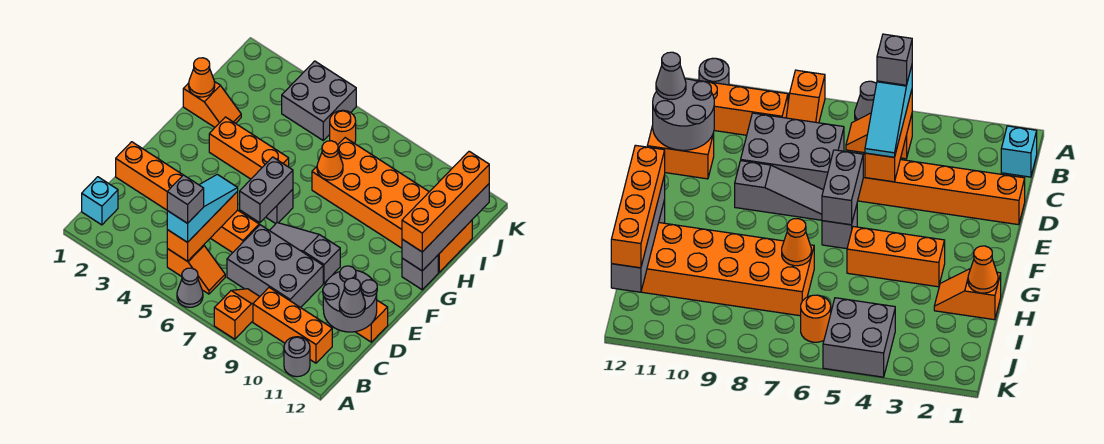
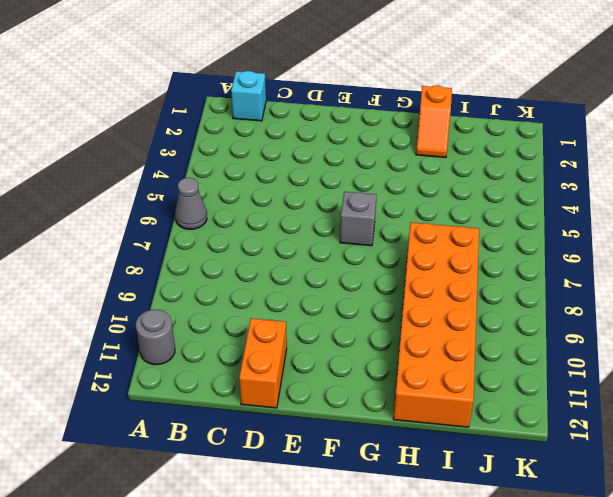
none -> orange slope A8:B8 level 1 top A
none -> orange slope B5:B6 level 1 top 5
none -> orange brick B9:B11 level 1

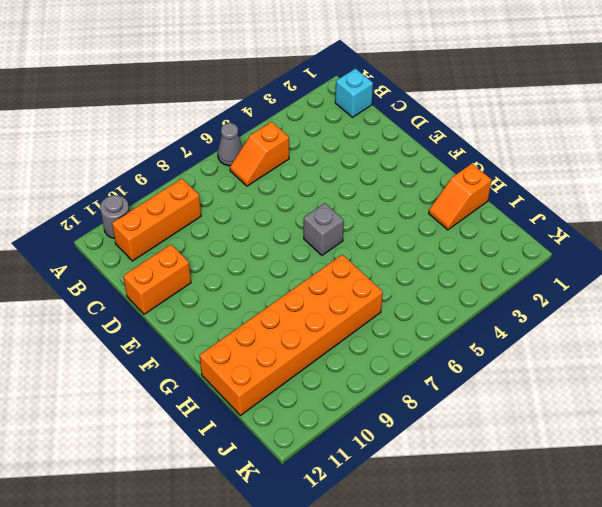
none -> orange slope A8:B8 level 1 top A
none -> grey brick C7:D9 level 1
none -> orange brick D1:D6 level 1

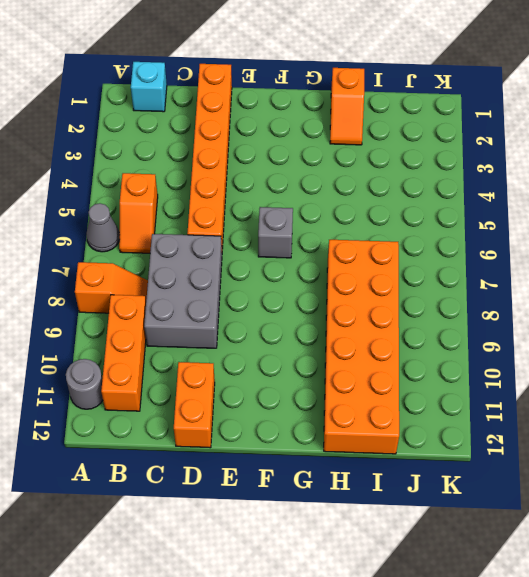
none -> grey slope E7:E9 level 1 top 9
none -> orange brick G3:G5 level 1
none -> grey brick G12 level 1

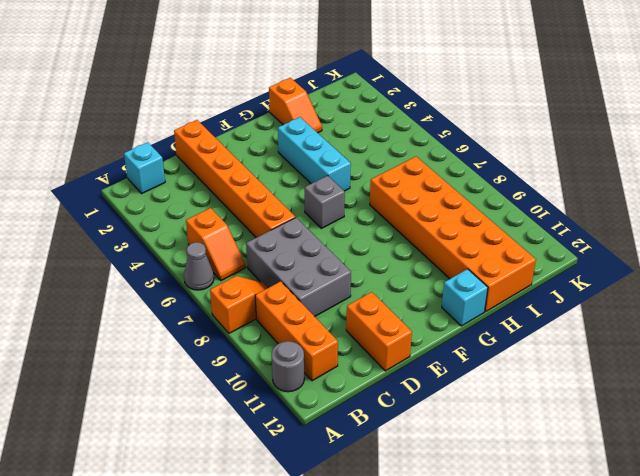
cyan brick G3:G5 level 1 -> orange brick G3:G5 level 1
cyan brick G12 level 1 -> grey brick G12 level 1
none -> grey slope E7:E9 level 1 top 9
none -> grey brick J4:K5 level 1
none -> orange round brick J6 level 1

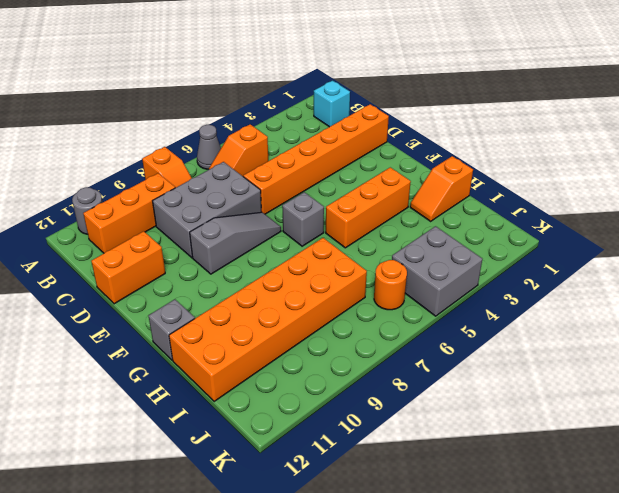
none -> orange brick B5:D5 level 2
none -> grey round brick C11:D12 level 2
none -> grey brick E6:F6 level 2

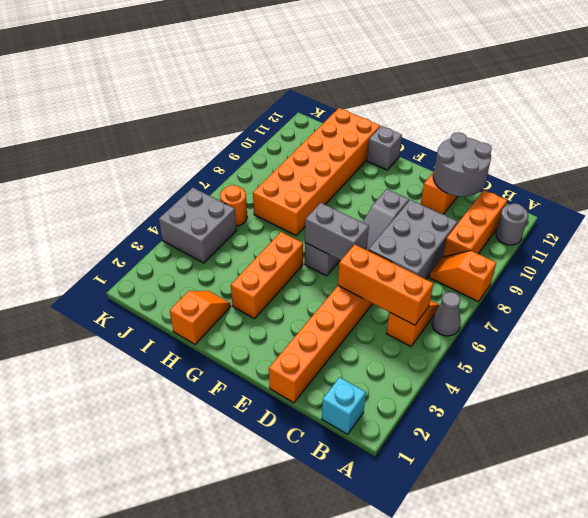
none -> grey brick G12:J12 level 2
none -> orange cone H1 level 2
none -> orange cone H7 level 2

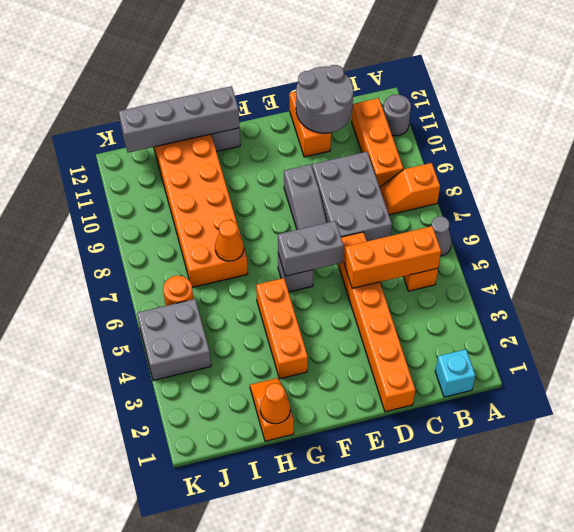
none -> cyan slope B5:D5 level 3 top B
none -> grey cone C12 level 3
none -> orange brick G12:J12 level 3

